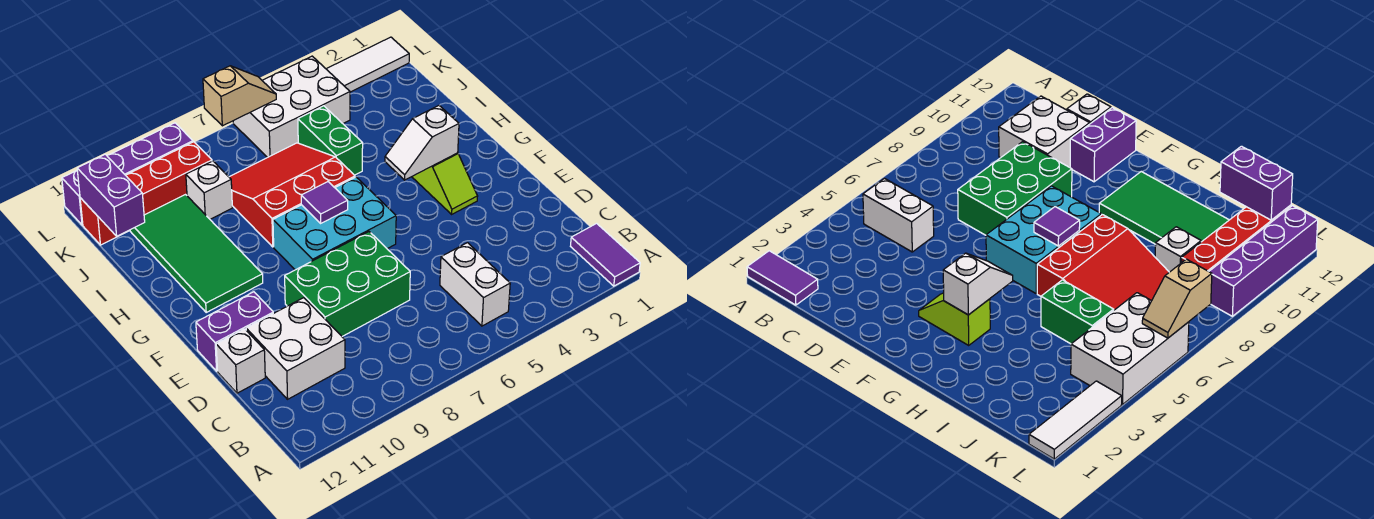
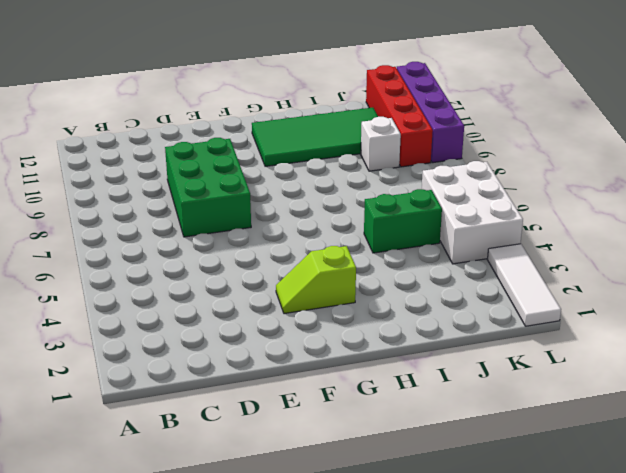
none -> purple tile A1:B1 level 1
none -> white brick B5:C5 level 1
none -> white brick C10:D11 level 1

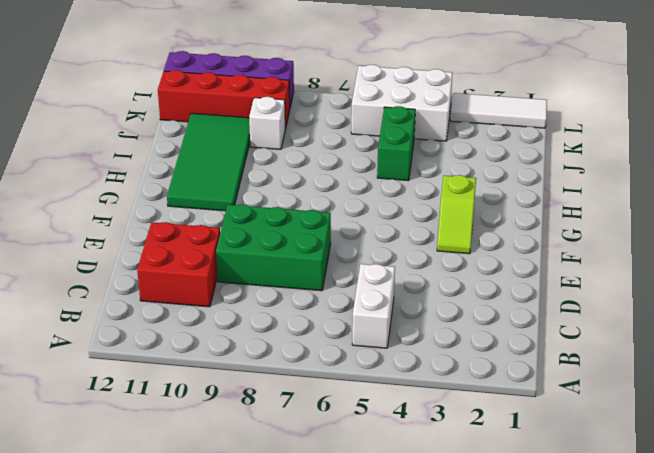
red brick C10:D11 level 1 -> white brick C10:D11 level 1
none -> purple tile A1:B1 level 1
none -> white brick D12 level 1
none -> purple brick E11:E12 level 1

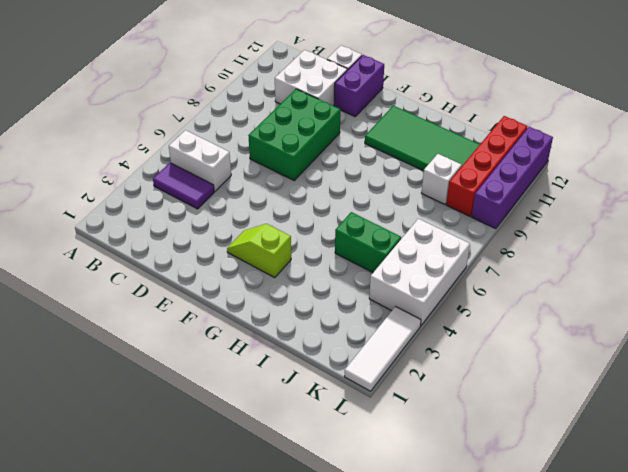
purple tile B4:C4 level 1 -> purple tile A1:B1 level 1
none -> cyan brick F6:G8 level 1
none -> red slope H6:J8 level 1 top H
none -> white slope G3:G4 level 2 top 3

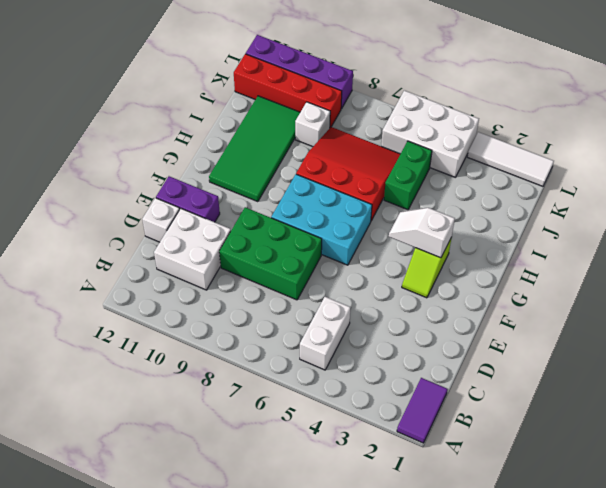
none -> purple tile G7 level 2
none -> purple brick J12:K12 level 2
none -> tan slope L6:L7 level 2 top 7

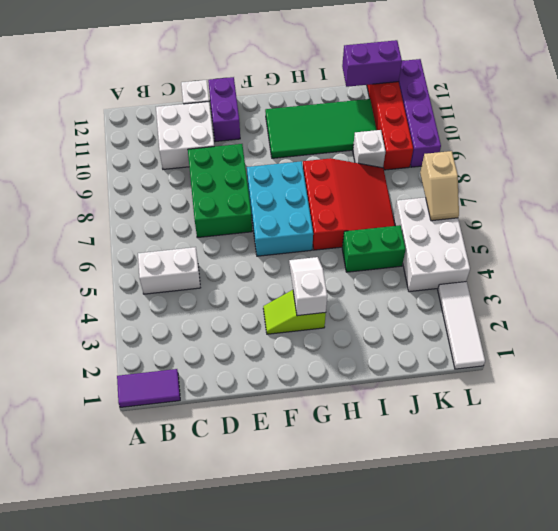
none -> purple tile G7 level 2

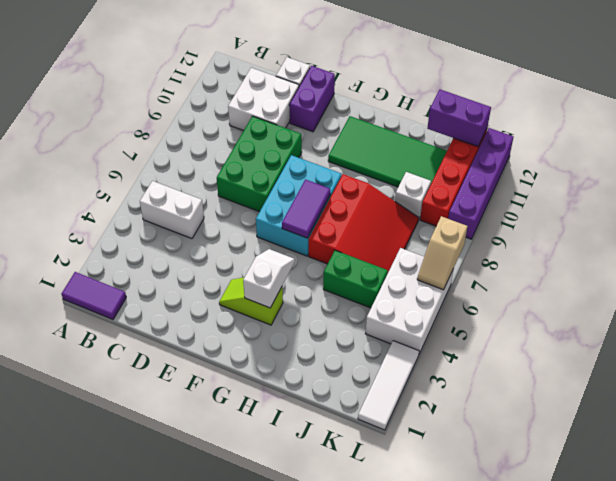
purple tile G6:G7 level 2 -> purple tile G7 level 2

